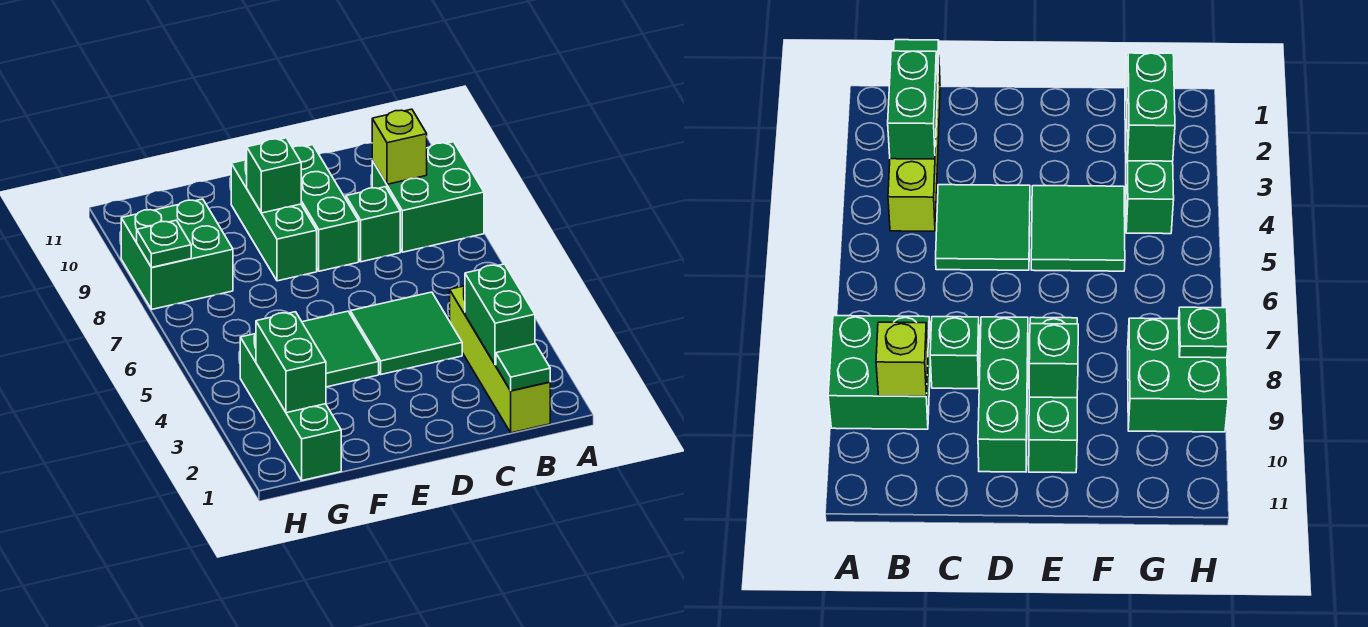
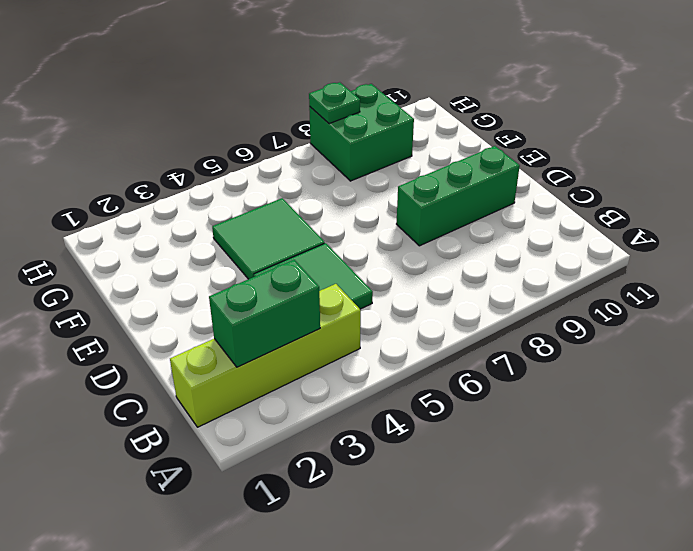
none -> green brick A8:B9 level 1
none -> green brick C8 level 1
none -> green brick E8:E10 level 1

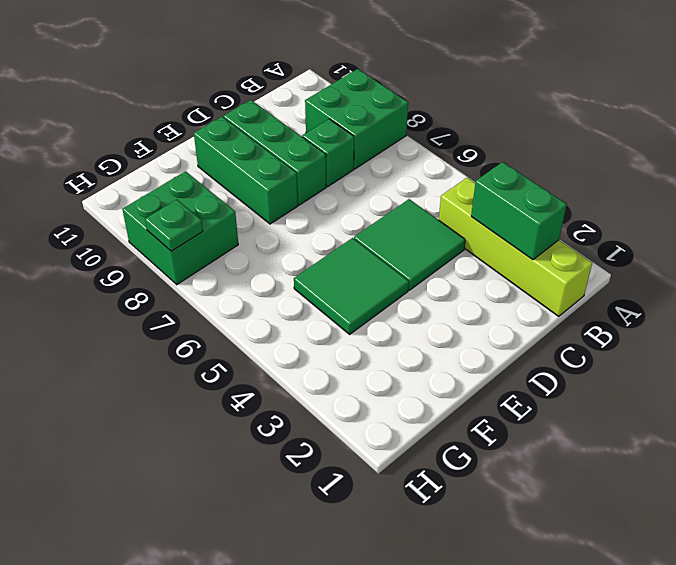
none -> green brick G1:G4 level 1
none -> green tile B1 level 2
none -> lime brick B9 level 2

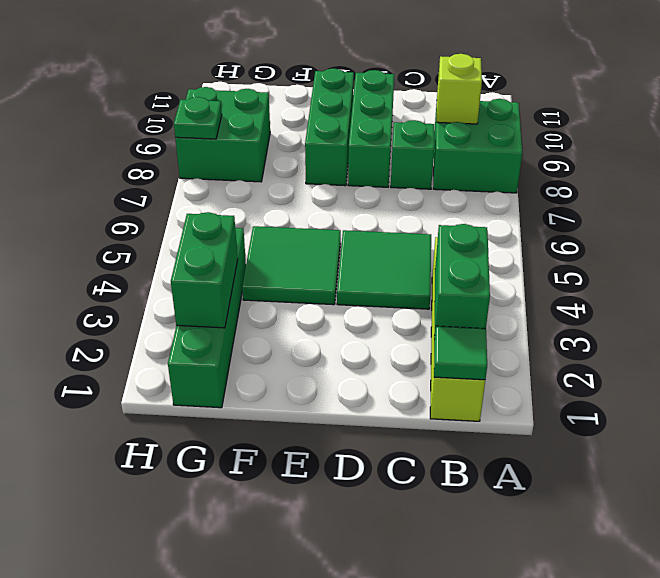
none -> green brick E9 level 2

